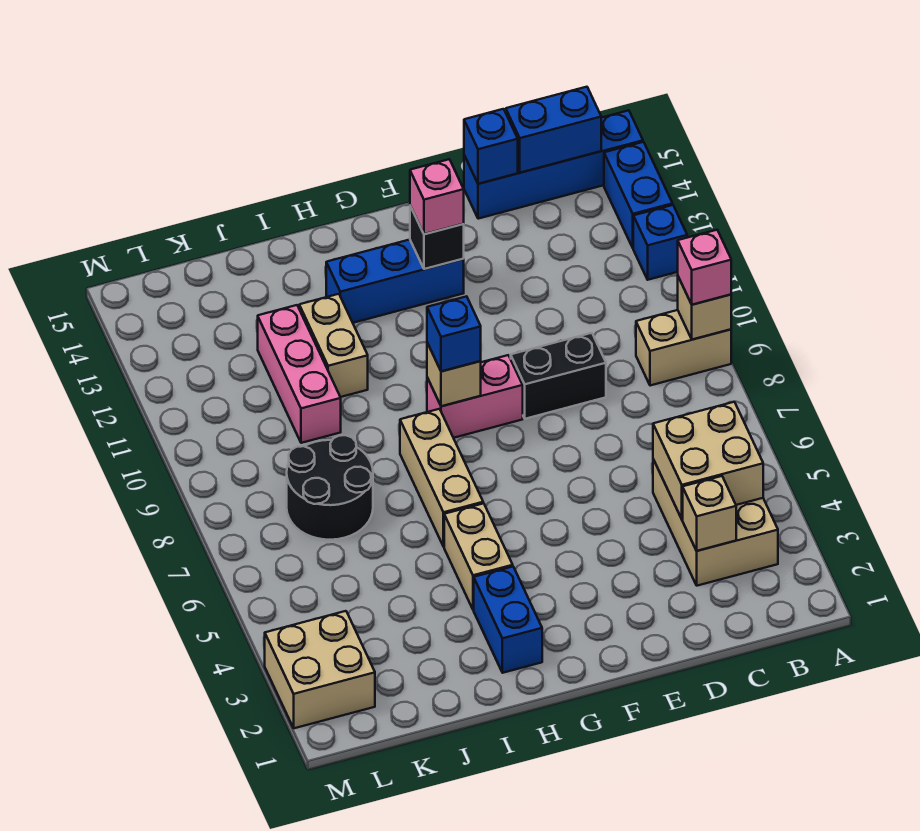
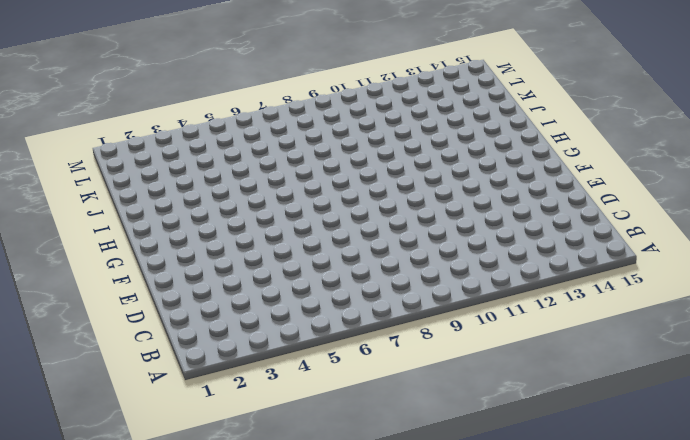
none -> tan brick A9:B9 level 1
none -> blue brick A12 level 1
none -> blue brick A13:A14 level 1

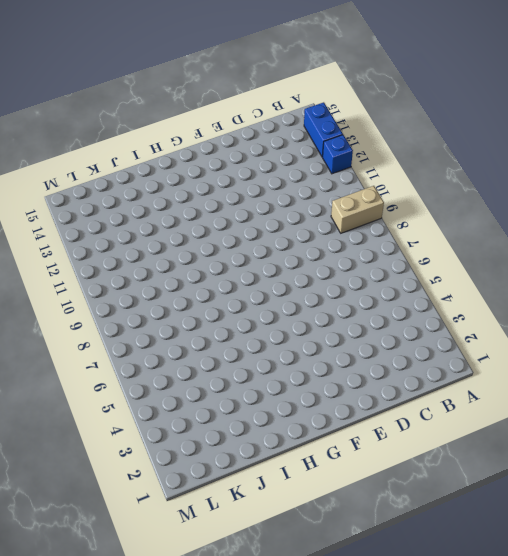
none -> blue brick A15:D15 level 1
none -> tan brick B3:C5 level 1
none -> black brick D9:E9 level 1

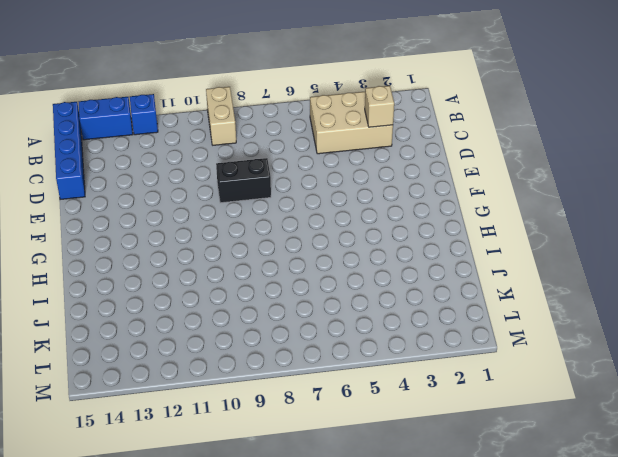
black brick E8:E9 level 1 -> black brick D9:E9 level 1
none -> pink brick F9:G9 level 1
none -> blue brick F13:H13 level 1
none -> blue brick H2:H3 level 1

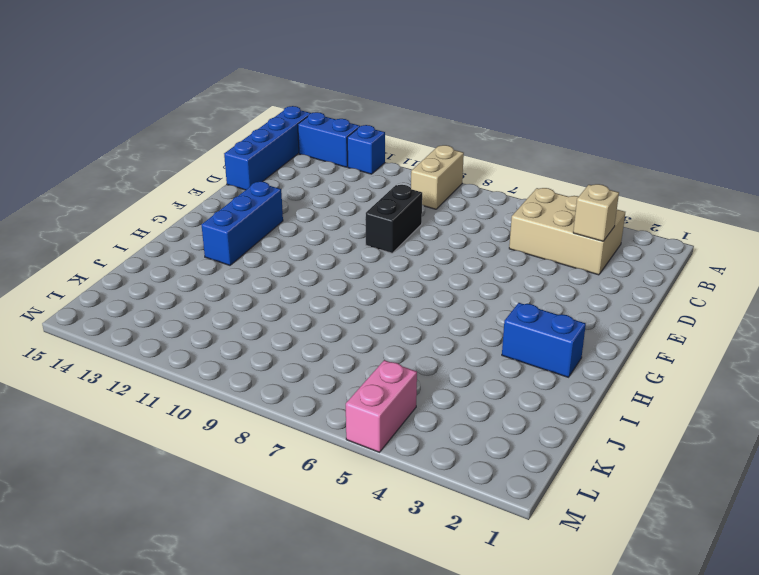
pink brick L5:M5 level 1 -> pink brick F9:G9 level 1
none -> tan brick H4:H5 level 1
none -> tan brick H6:H8 level 1
none -> tan brick I11:I12 level 1

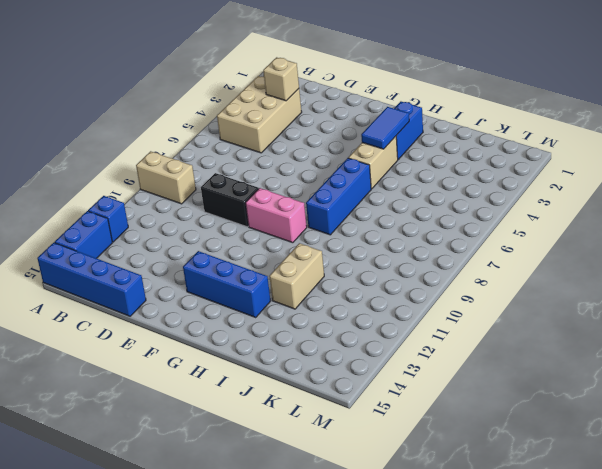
blue tile H3:H4 level 2 -> none
blue brick H6:H8 level 1 -> tan brick H6:H8 level 1
none -> black round brick J7:K8 level 1
none -> pink brick J10:J12 level 1
none -> tan brick L2:M3 level 1

